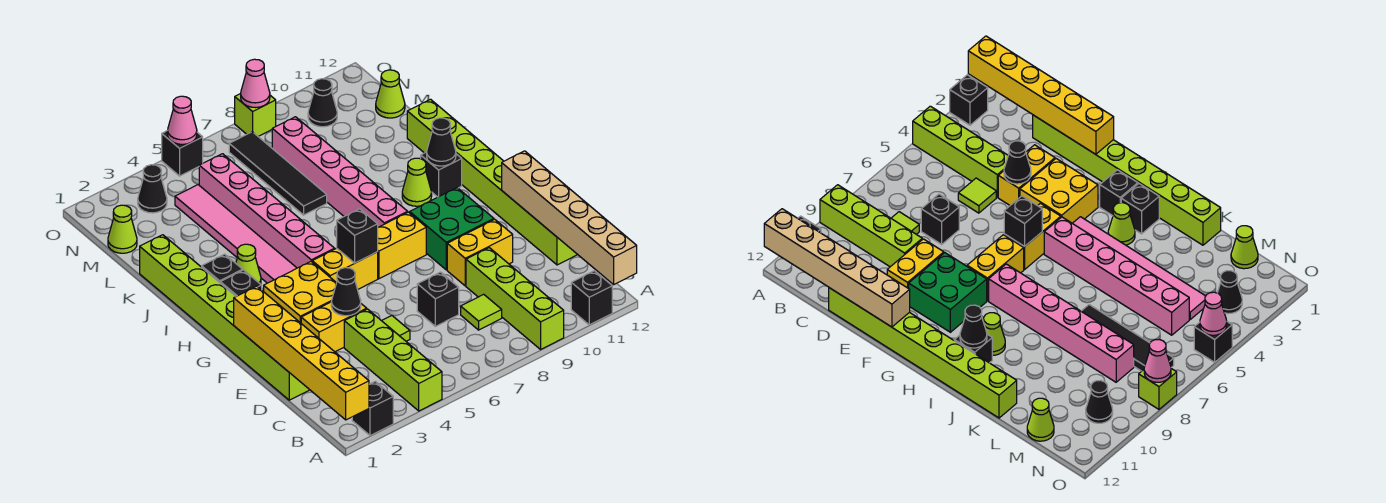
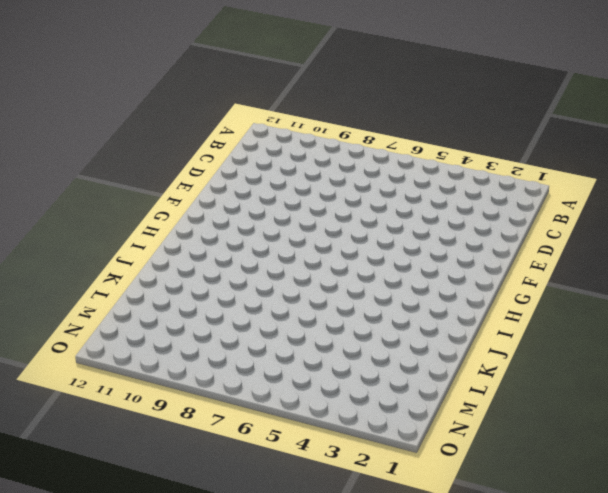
none -> black brick A2 level 1
none -> lime brick A4:D4 level 1
none -> lime brick A9:D9 level 1
none -> black brick A11 level 1

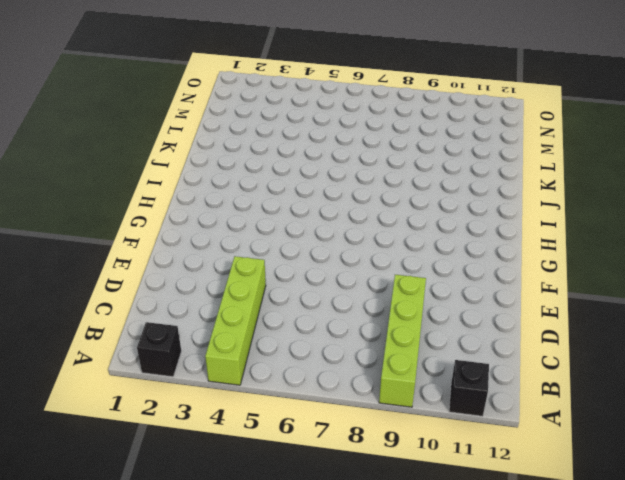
none -> lime tile C8 level 1
none -> lime brick D1:K1 level 1
none -> lime tile D5 level 1
none -> black brick D7 level 1

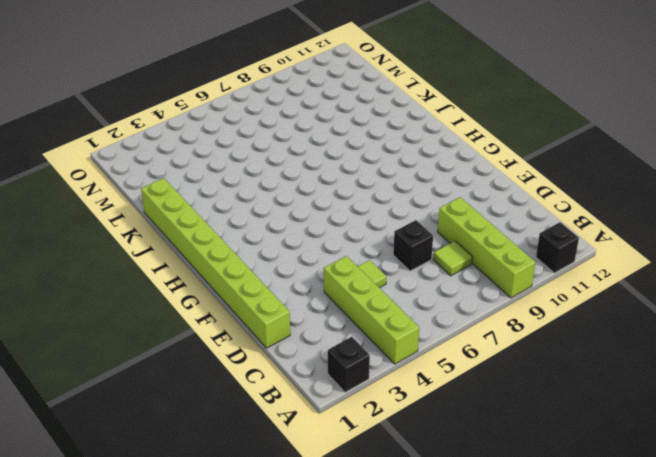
none -> lime brick D12:K12 level 1
none -> yellow brick E3:E4 level 1
none -> yellow brick E9:E10 level 1
none -> yellow brick F3:G4 level 1

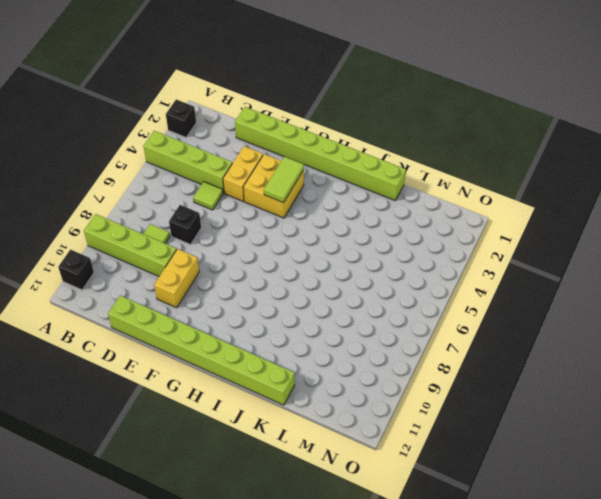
lime tile G3:G4 level 2 -> none
none -> green brick F9:G10 level 1
none -> yellow brick G5:G6 level 1
none -> yellow brick G7:G8 level 1
none -> black brick H2 level 1

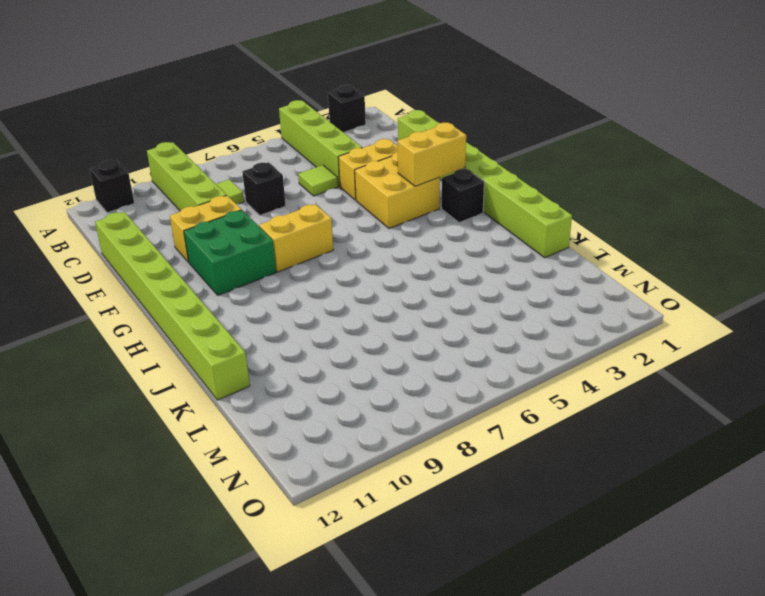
yellow brick G2:G3 level 2 -> yellow brick G5:G6 level 1
none -> pink tile H4:M4 level 1
none -> pink brick H5:M5 level 1
none -> pink brick H8:M8 level 1
none -> black brick I2 level 1

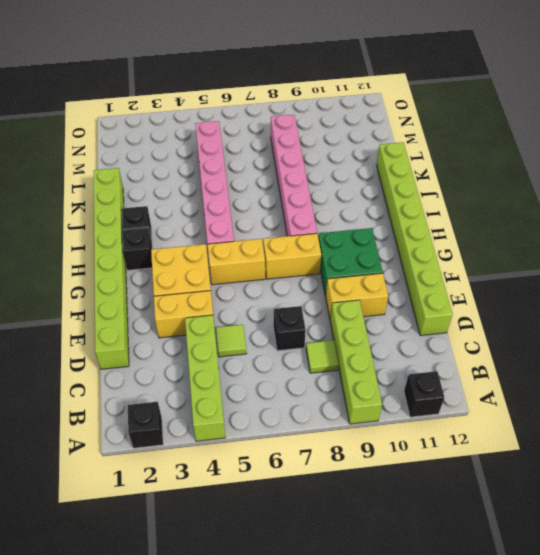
none -> pink tile H4:M4 level 1
none -> lime cone I3 level 1
none -> lime cone I10 level 1
none -> black brick I11 level 1

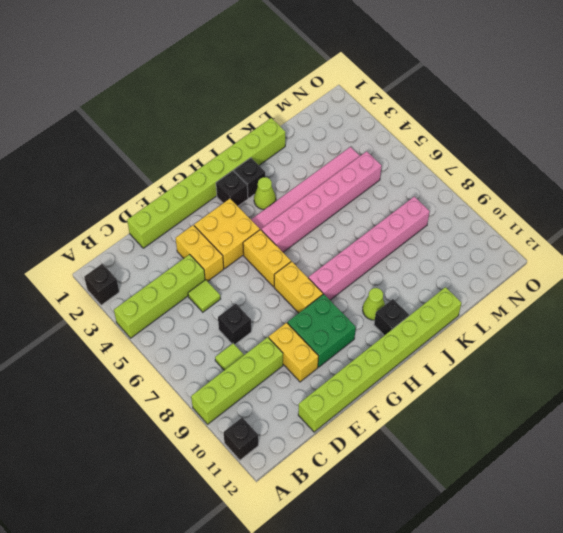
none -> black tile K7:N7 level 1
none -> lime cone M1 level 1
none -> lime cone M12 level 1
none -> black cone N3 level 1

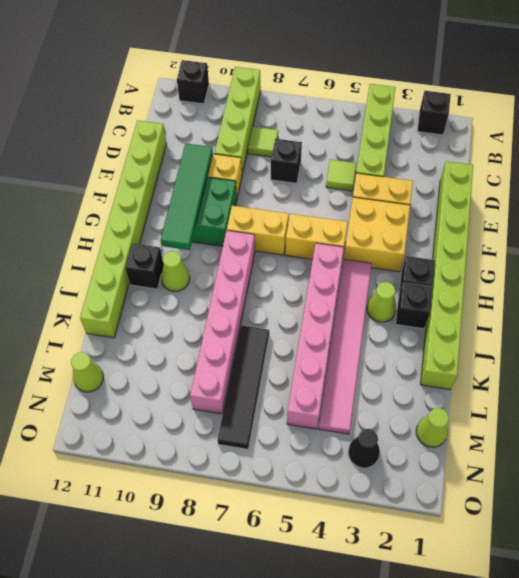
green tile E10:H10 level 2 -> none
none -> black cone N10 level 1
none -> black brick O5 level 1
none -> lime brick O8 level 1
none -> yellow brick A1:F1 level 2

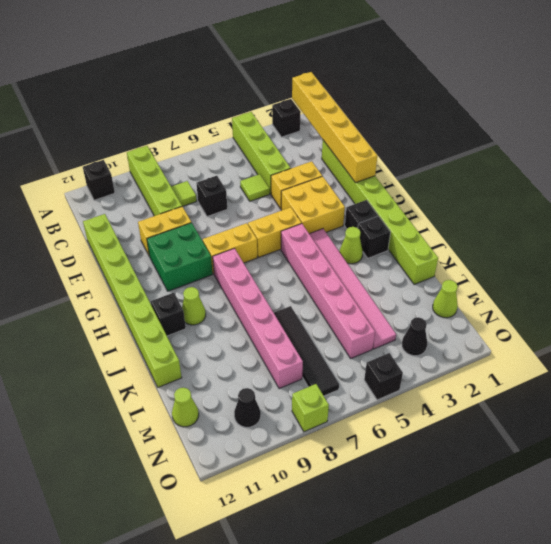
none -> tan brick A12:F12 level 2
none -> black cone E4 level 2
none -> black brick G6 level 2
none -> black cone I11 level 2

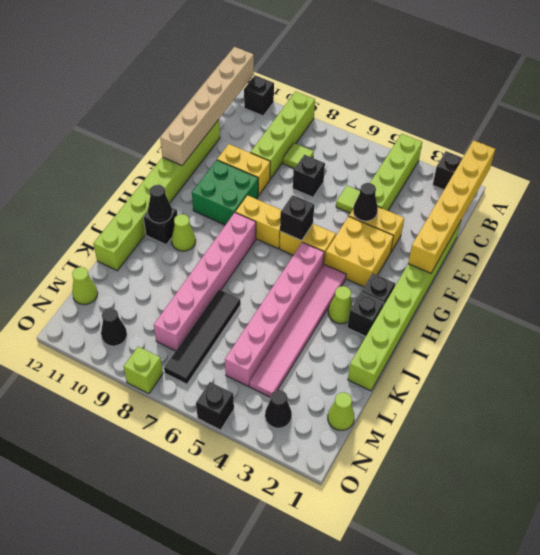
none -> pink cone O5 level 2
none -> pink cone O8 level 2

